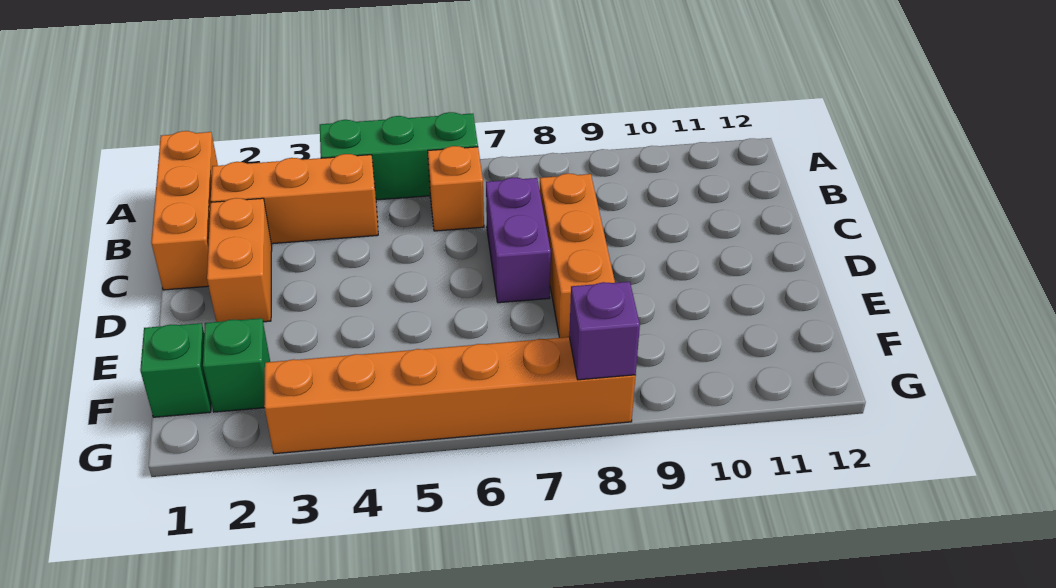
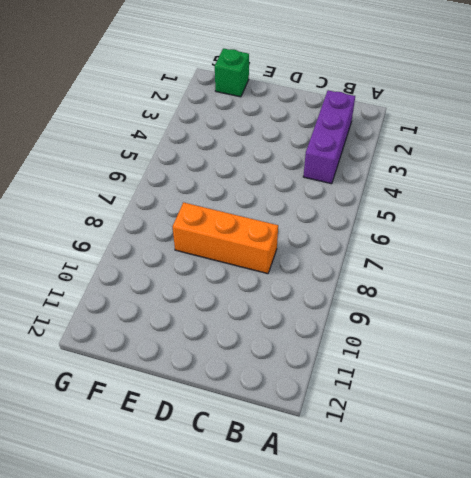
purple brick B2:B4 level 1 -> orange brick B2:B4 level 1
none -> orange brick A1:C1 level 1
none -> green brick A4:A6 level 1

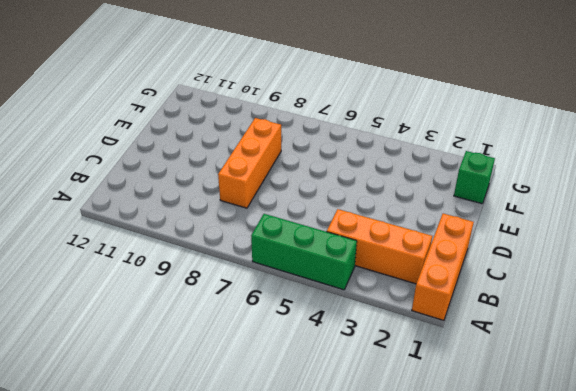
none -> orange brick B6 level 1
none -> orange brick C2:D2 level 1

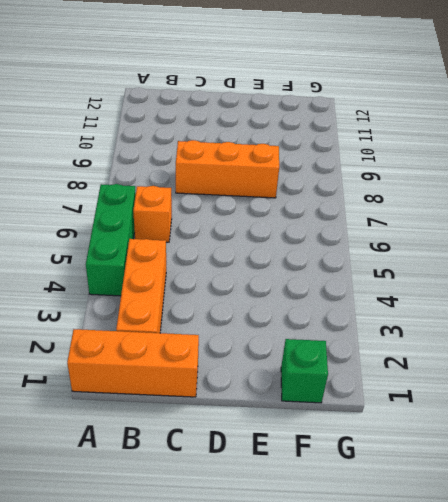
none -> orange brick C2:D2 level 1
none -> purple brick C7:D7 level 1

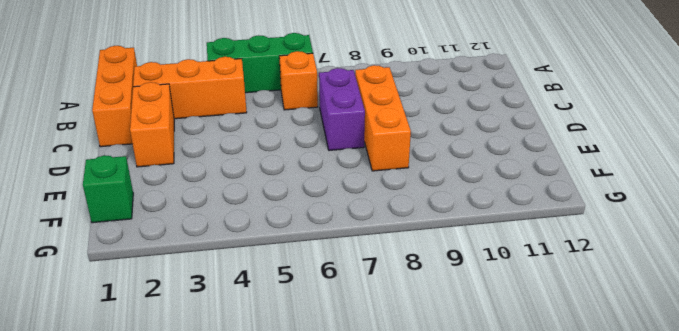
none -> green brick F2 level 1
none -> orange brick G3:G8 level 1

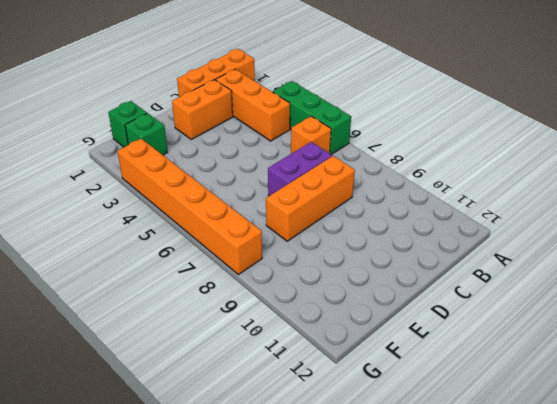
none -> purple brick G8 level 2

